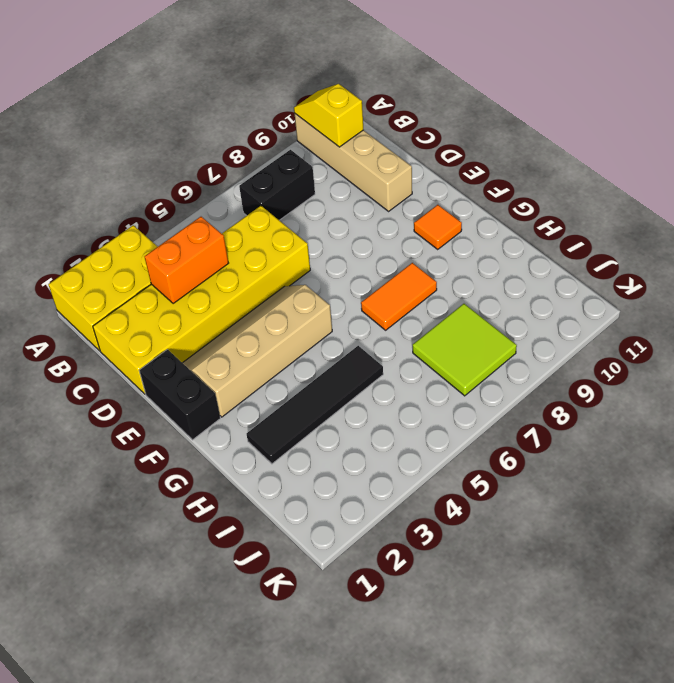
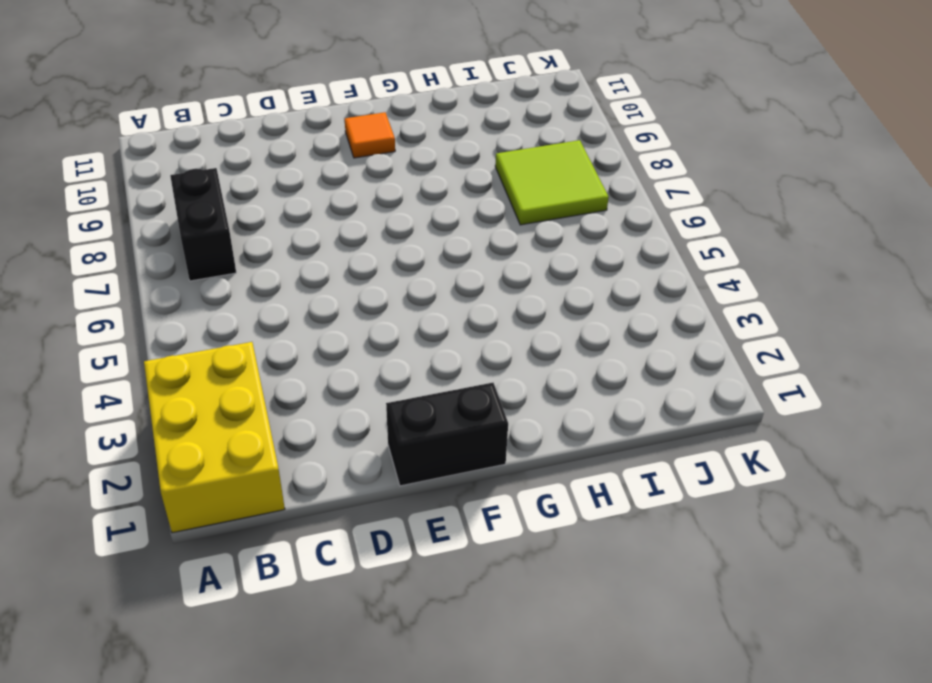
none -> tan brick A10:D10 level 1
none -> yellow brick C1:D6 level 1
none -> tan slope E2:F5 level 1 top F

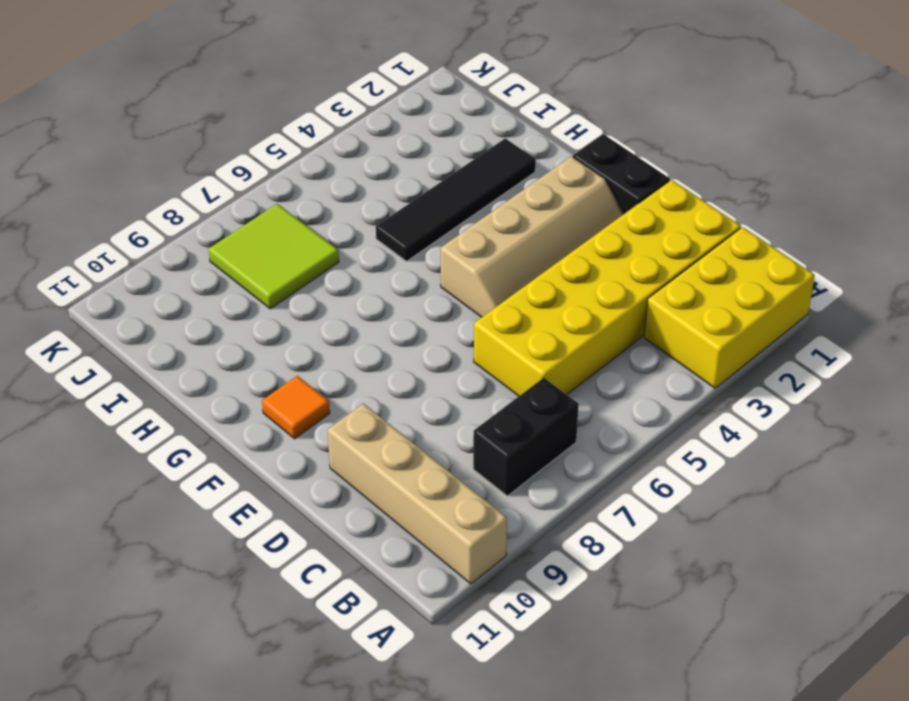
none -> orange tile G7:G8 level 1
none -> yellow slope A10:B10 level 2 top B
none -> orange brick C3:C4 level 2

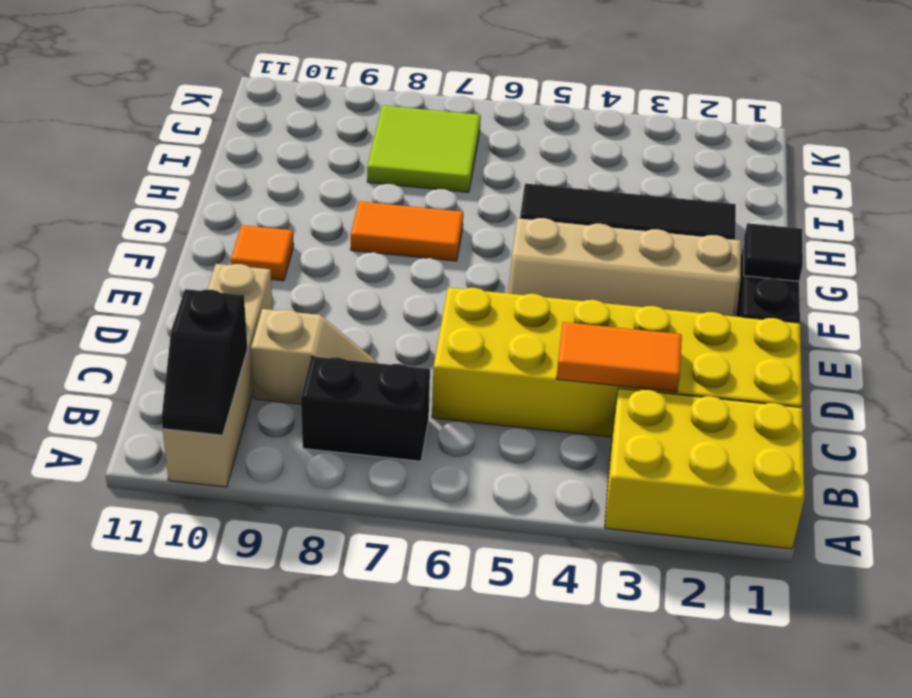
black slope A10:B10 level 2 top B -> yellow slope A10:B10 level 2 top B
orange tile C3:C4 level 2 -> orange brick C3:C4 level 2
tan slope C8:C9 level 1 top 9 -> none
black tile F1 level 2 -> none

